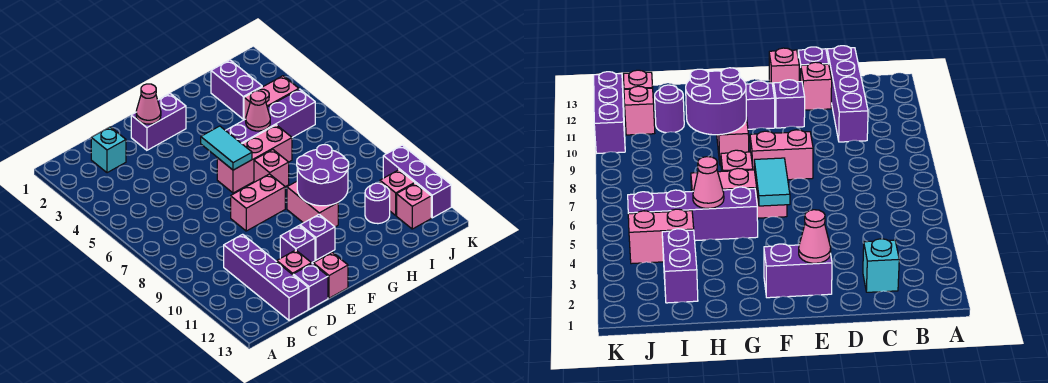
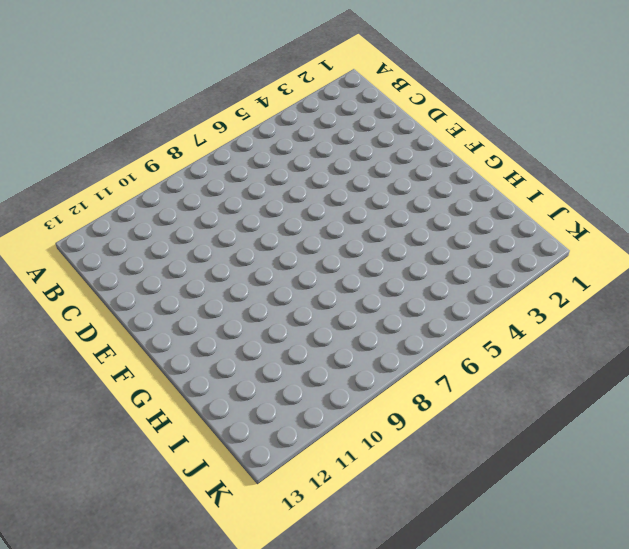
none -> cyan brick C2 level 1
none -> purple brick C10:C13 level 1
none -> pink brick D12 level 1

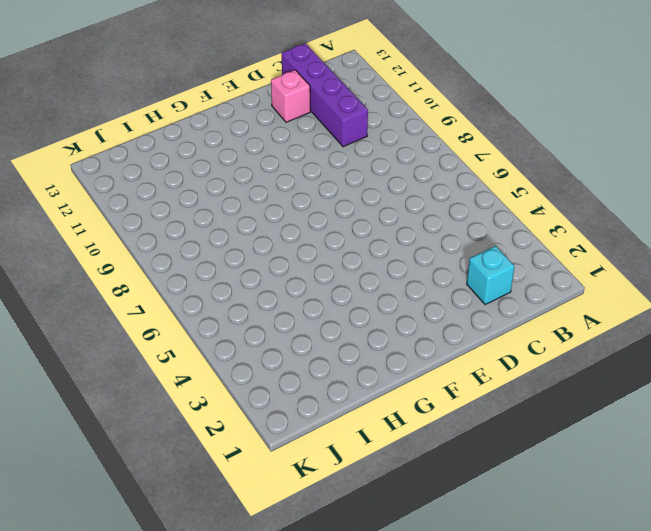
none -> purple brick D13 level 1
none -> purple brick E2:F2 level 1
none -> pink brick E8:F8 level 1

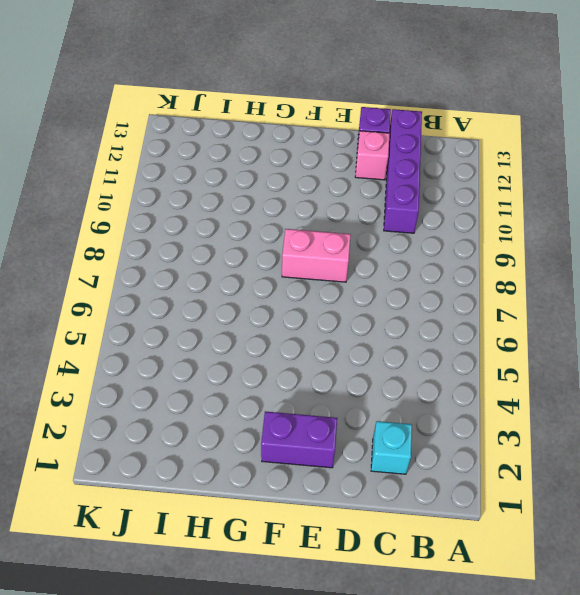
none -> purple brick E11 level 1
none -> pink brick E13 level 1
none -> pink brick F6:H6 level 1

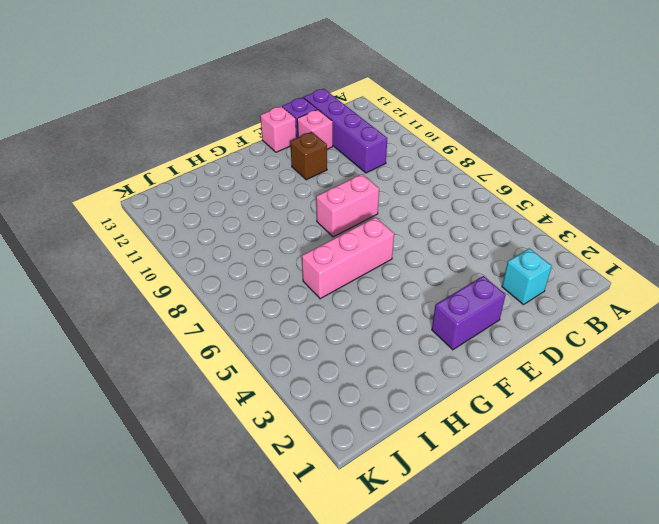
brown brick E11 level 1 -> purple brick E11 level 1
none -> purple brick F11 level 1
none -> purple brick G5:J5 level 1
none -> pink brick G7 level 1

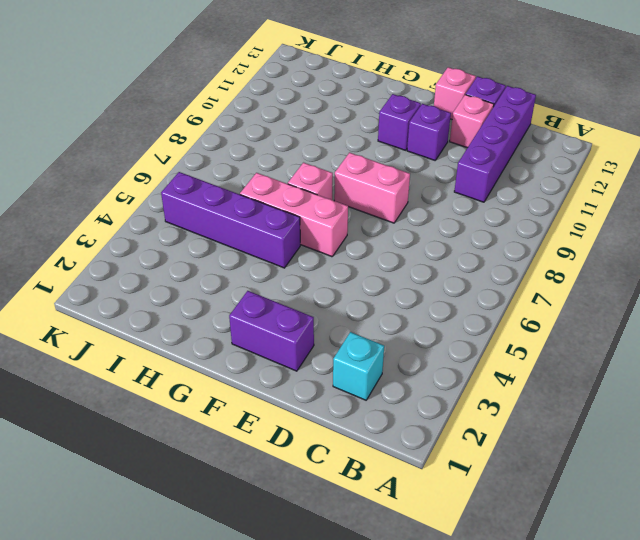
none -> pink brick G9:G10 level 1
none -> purple brick I2:I3 level 1
none -> pink brick I4:J4 level 1

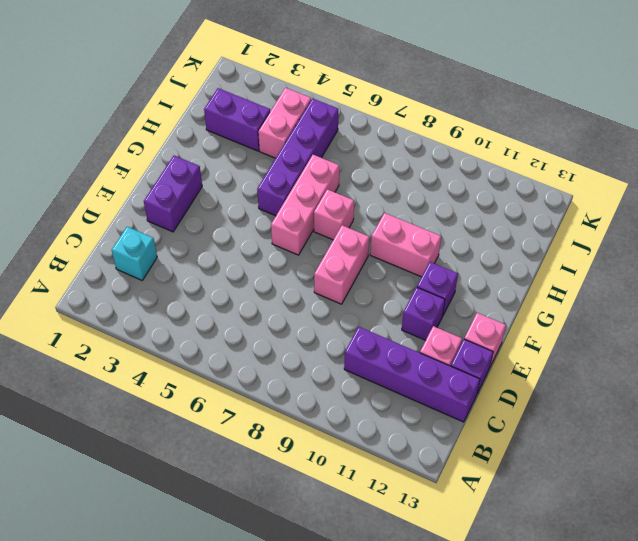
none -> purple round brick I11 level 1
none -> pink brick J11 level 1
none -> pink brick J12 level 1

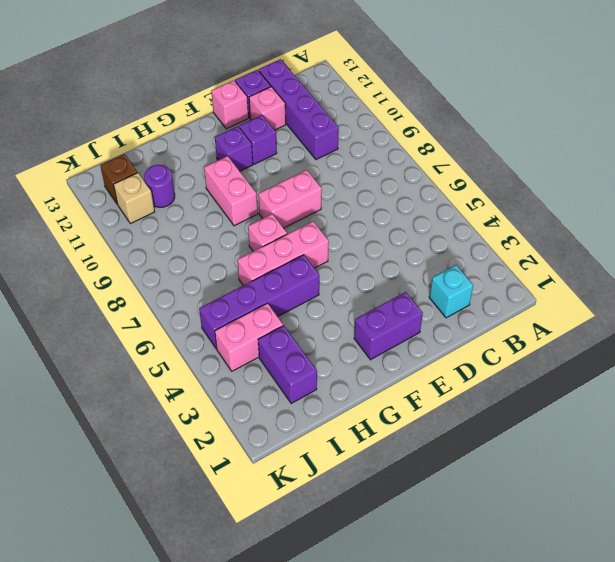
tan brick J11 level 1 -> pink brick J11 level 1
brown brick J12 level 1 -> pink brick J12 level 1
none -> purple brick K10:K12 level 1
none -> pink cone E2 level 2
none -> cyan tile F5:F6 level 2

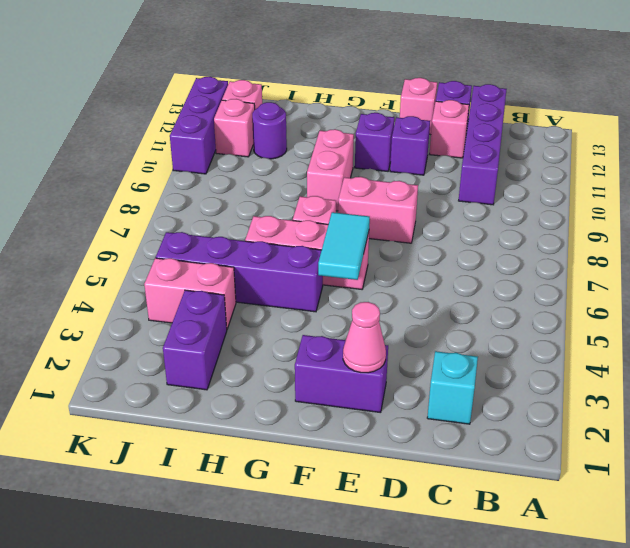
none -> purple round brick G9:H10 level 2
none -> pink cone H5 level 2

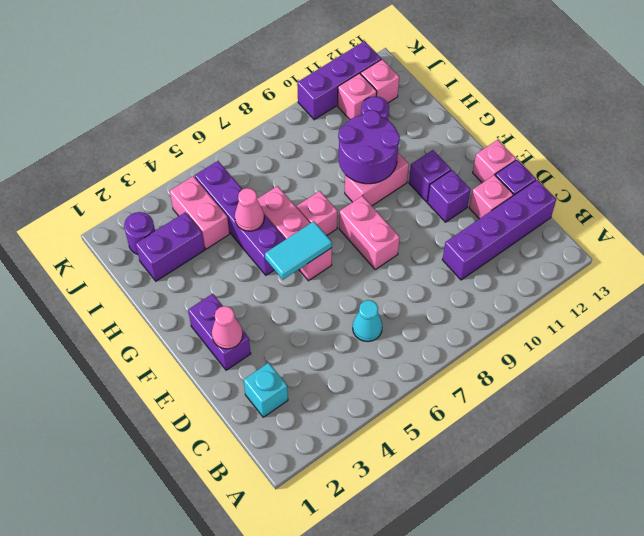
cyan cone C6 level 1 -> none
purple round brick J2 level 1 -> none

